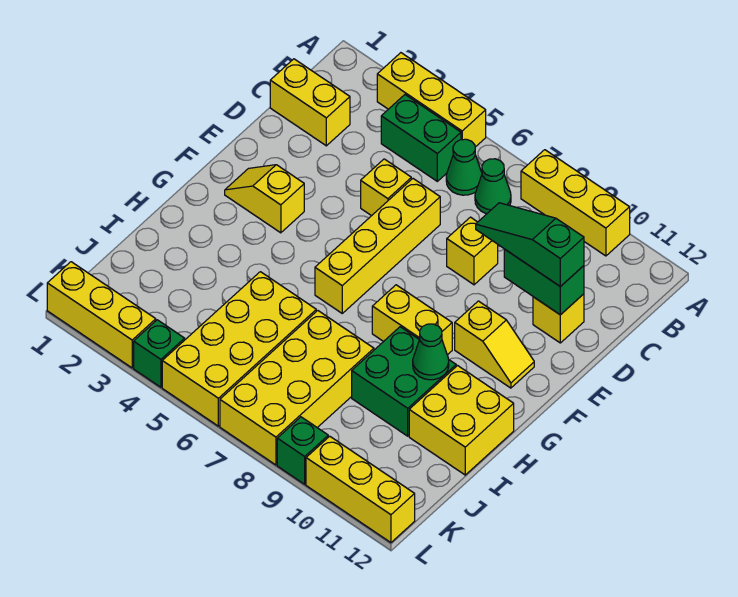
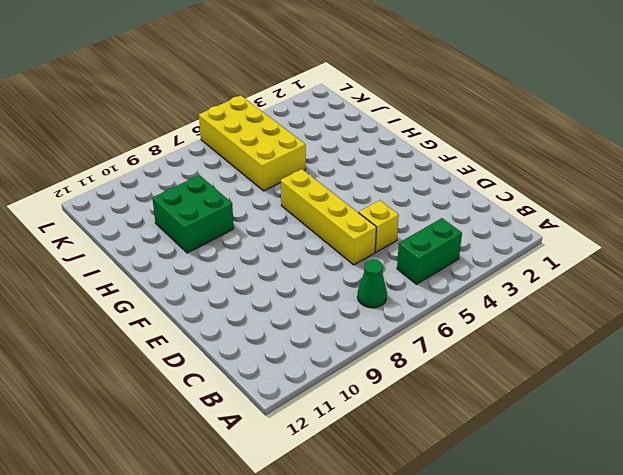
none -> yellow brick A3:A5 level 1
none -> yellow brick A8:A10 level 1
none -> green cone B6 level 1

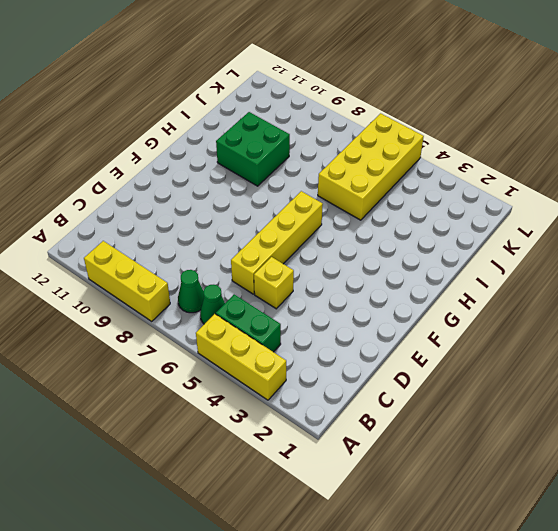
none -> yellow brick C1:C2 level 1
none -> yellow brick D8 level 1
none -> yellow brick D11 level 1

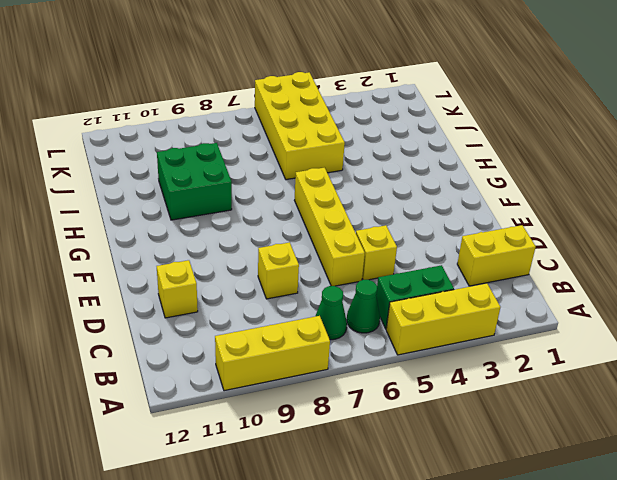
none -> yellow slope F2:F3 level 1 top 3
none -> yellow slope F10:F11 level 1 top 10
none -> yellow brick G8:G9 level 1

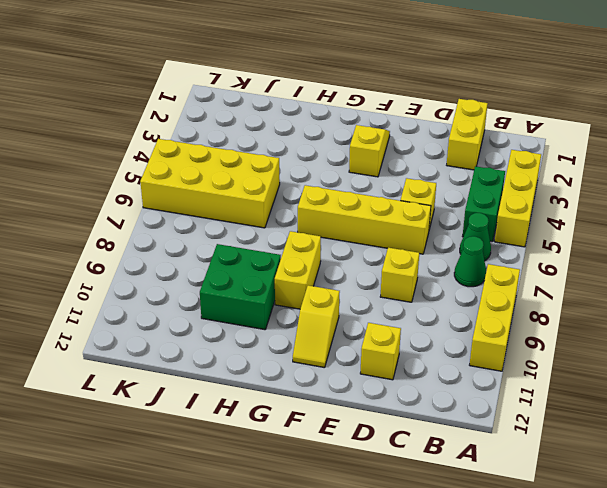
none -> yellow brick H11:I12 level 1
none -> yellow brick I7:L8 level 1
none -> yellow brick L1:L3 level 1

